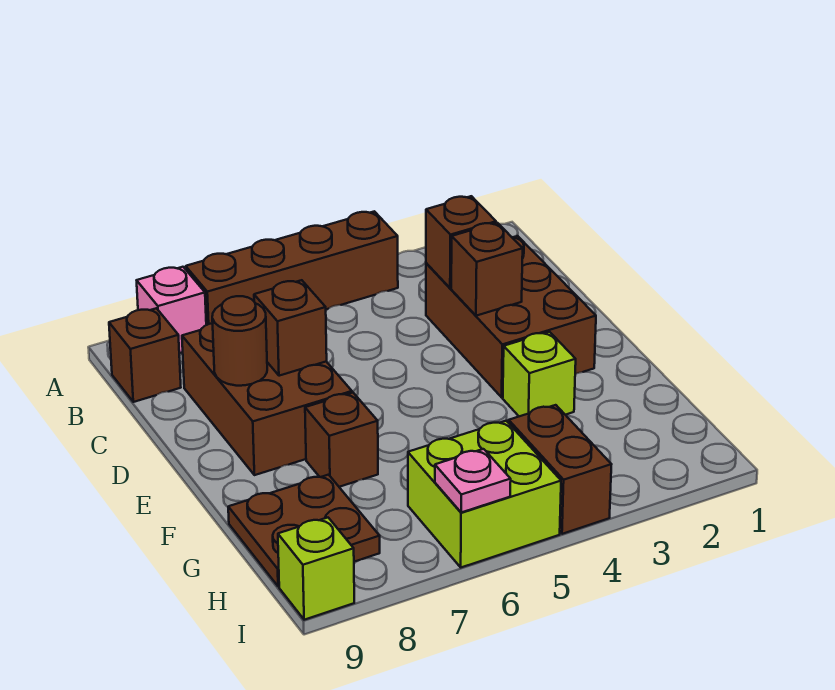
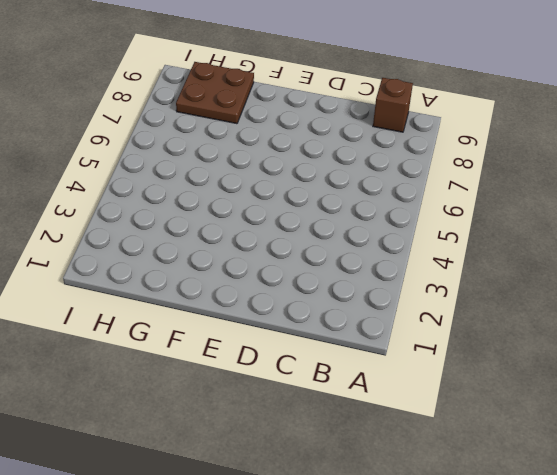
none -> brown brick A4:A7 level 1
none -> pink brick A8 level 1
none -> brown brick C2:E3 level 1

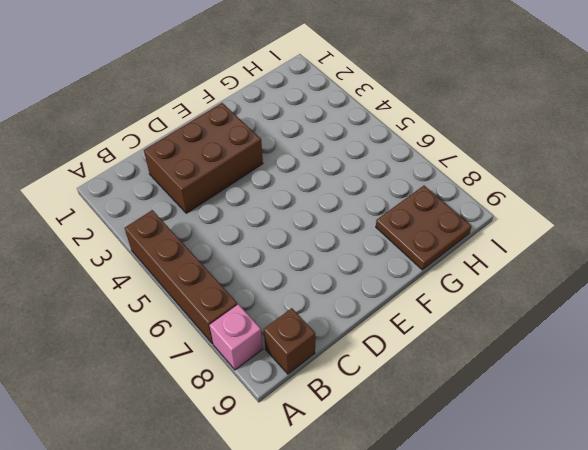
none -> brown brick C7:E8 level 1
none -> lime brick F3 level 1
none -> brown brick F7 level 1

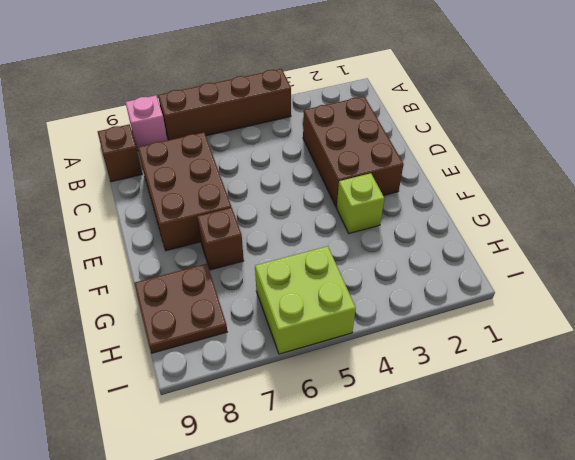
none -> brown brick H4:I4 level 1
none -> lime brick I9 level 1
none -> brown brick C3 level 2

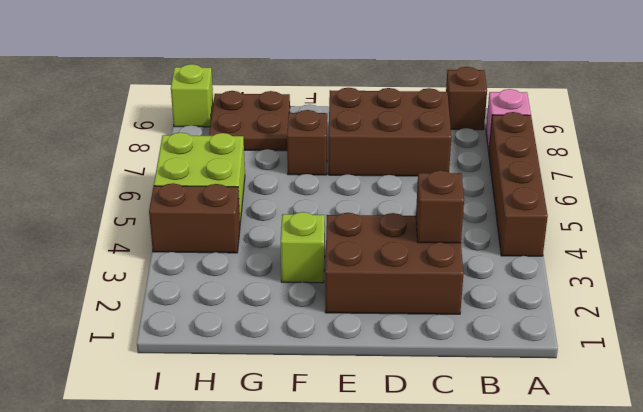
none -> brown brick D3 level 2
none -> brown brick D7 level 2
none -> brown round brick D8 level 2

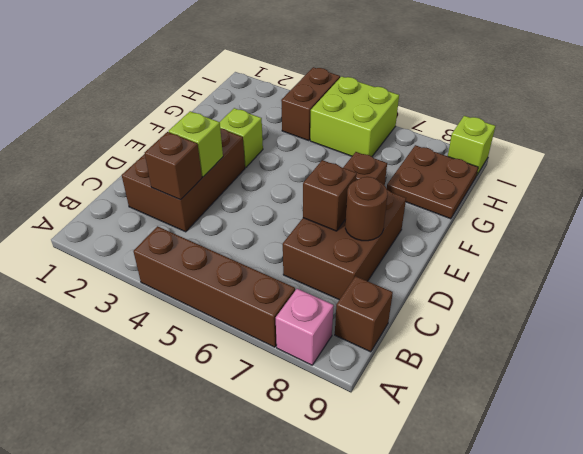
lime brick D3 level 2 -> brown brick D3 level 2
none -> pink plate I6 level 2

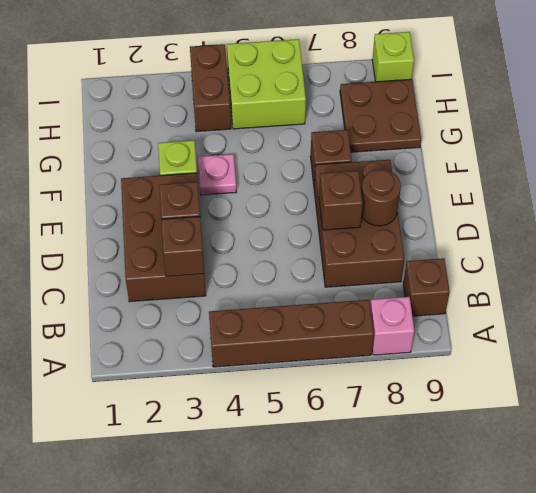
pink plate F4 level 1 -> pink plate I6 level 2

